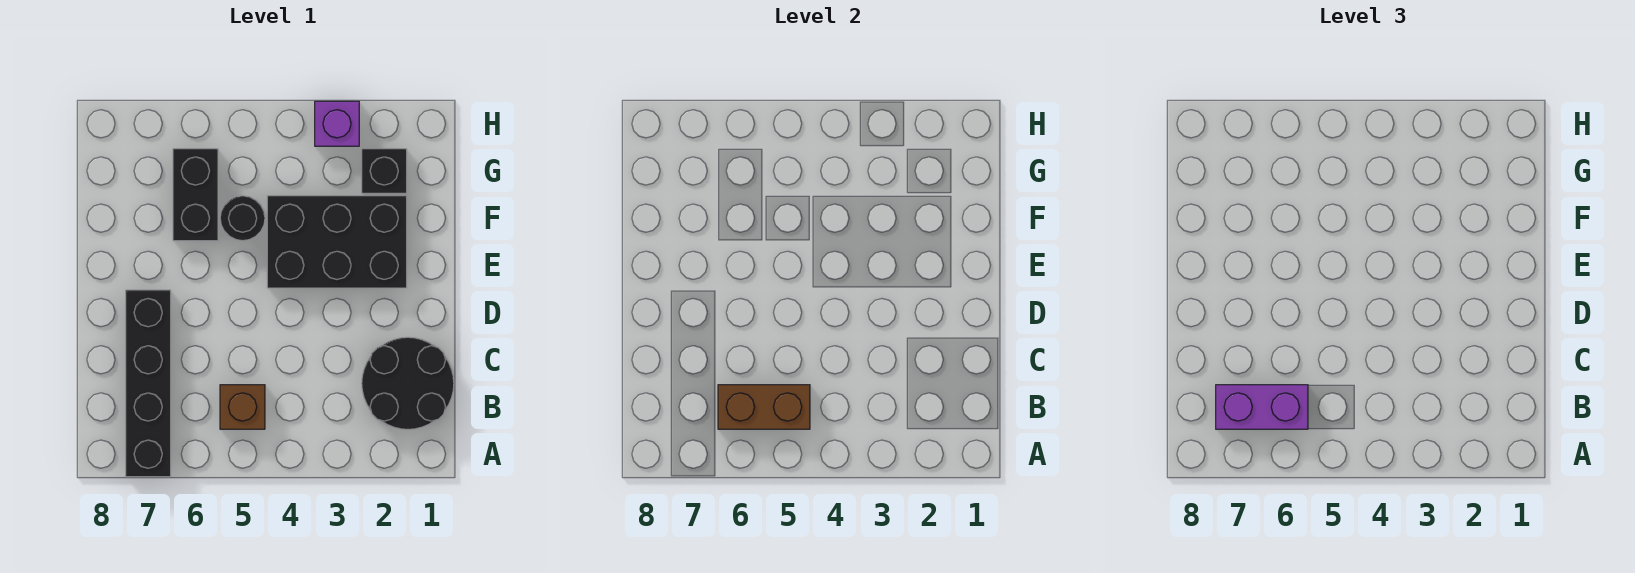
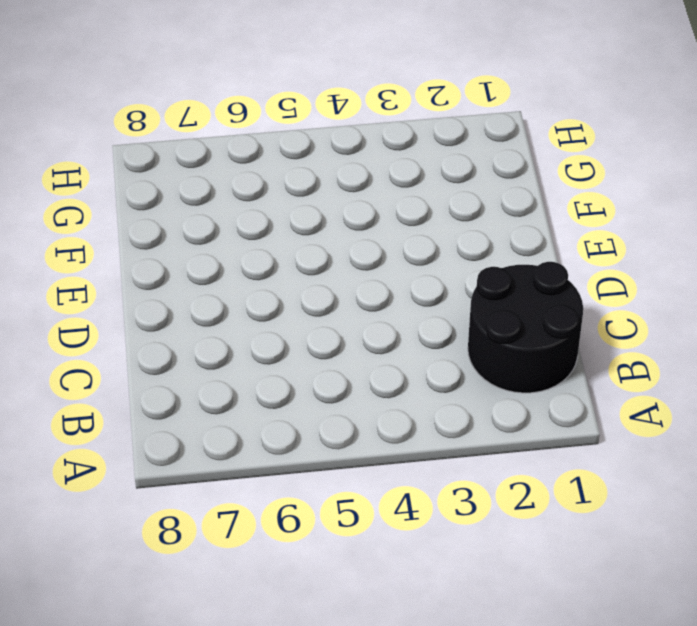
none -> black brick A7:D7 level 1
none -> brown brick B5 level 1

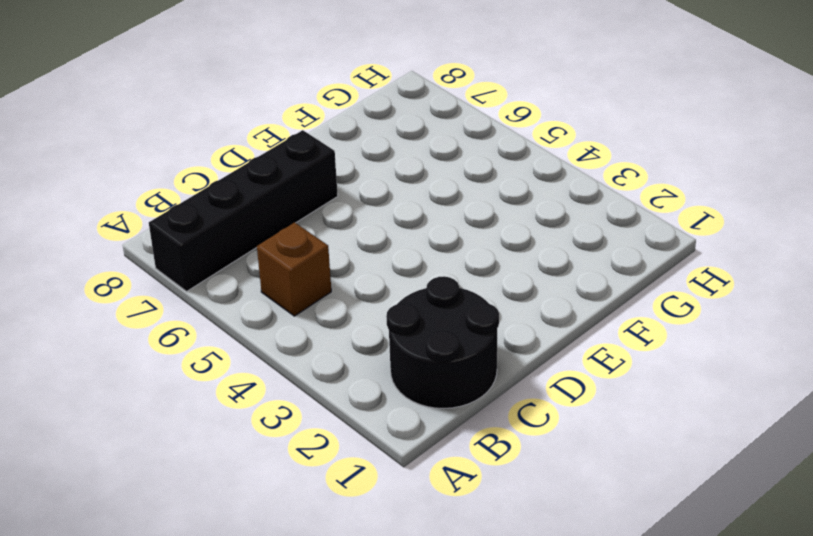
none -> black brick E2:F4 level 1
none -> black round brick F5 level 1

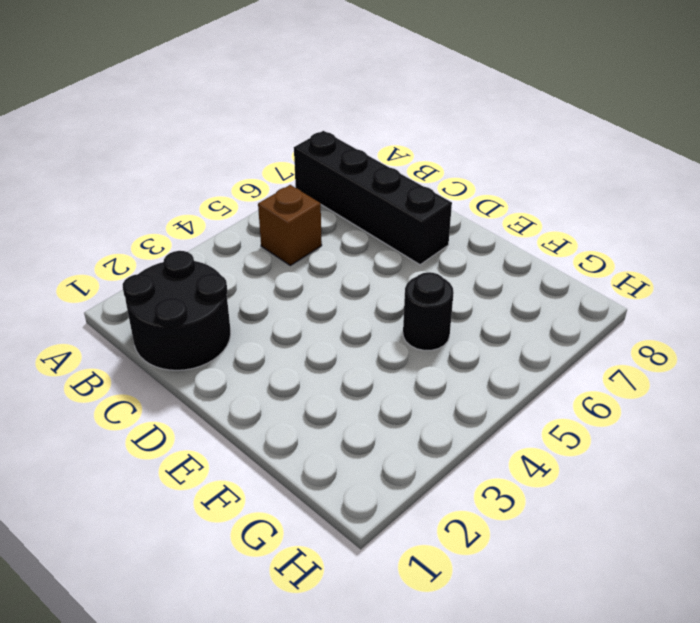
none -> black brick E2:F4 level 1
none -> black brick F6:G6 level 1

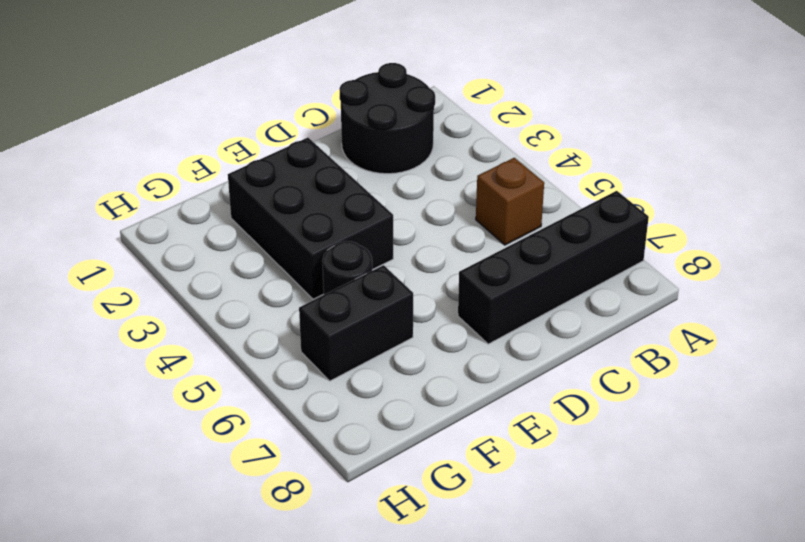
none -> black brick G2 level 1
none -> purple brick H3 level 1

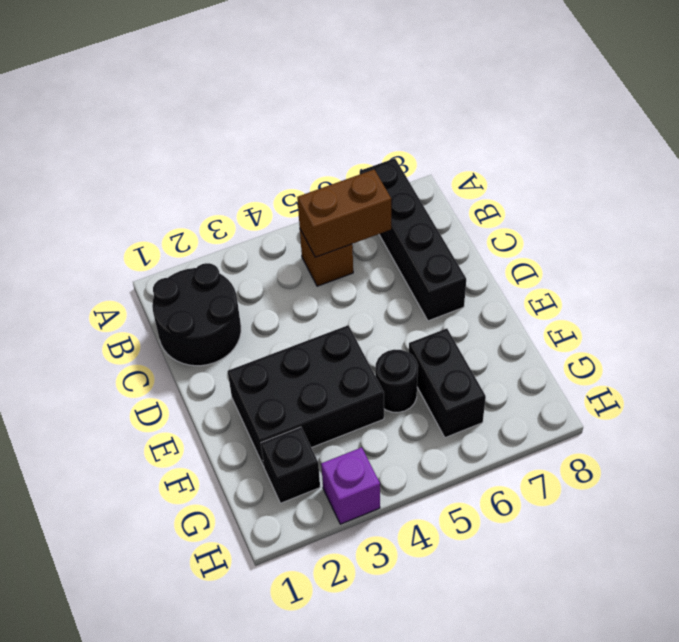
none -> purple brick B6:B7 level 3

